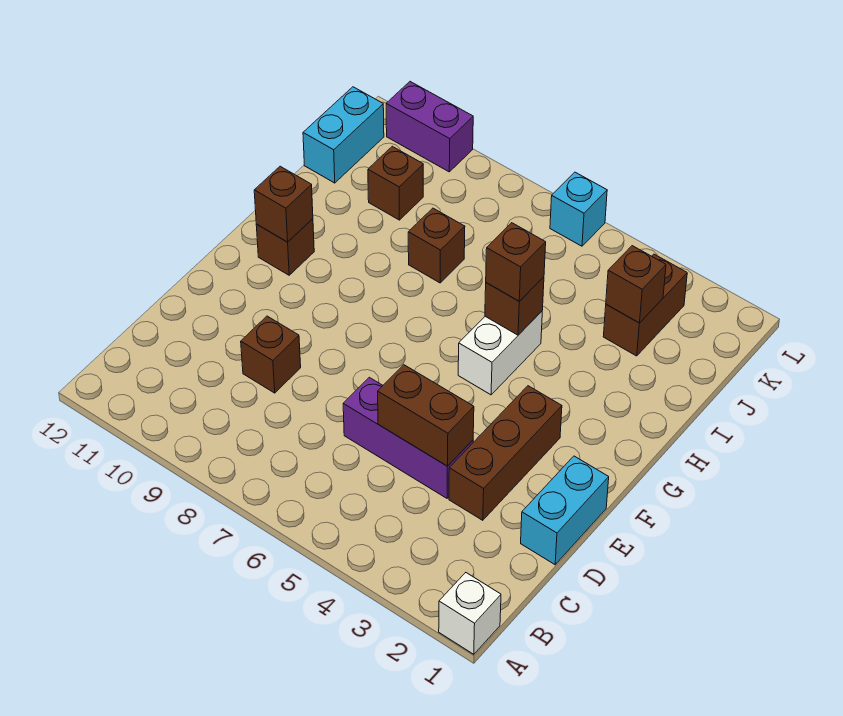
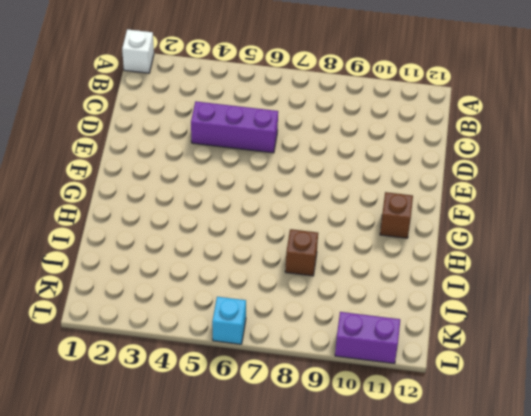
none -> cyan brick D1:E1 level 1
none -> brown brick D3:F3 level 1
none -> brown brick D9 level 1

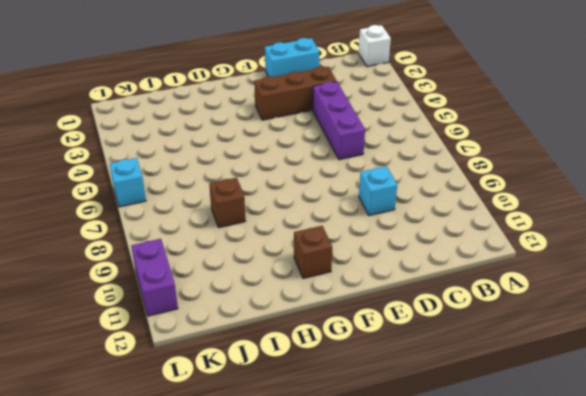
cyan brick D9 level 1 -> brown brick D9 level 1
none -> white brick G5:H5 level 1
none -> brown brick J3:K3 level 1
none -> brown brick J10 level 1

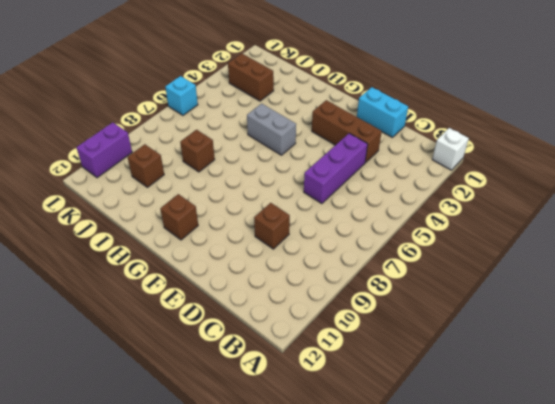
grey brick G5:H5 level 1 -> white brick G5:H5 level 1
none -> cyan brick J12:K12 level 1
none -> brown brick D4:D5 level 2
none -> brown brick G11 level 2

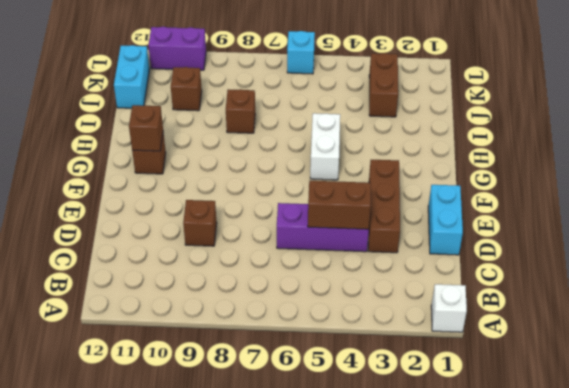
none -> brown brick H5 level 2
none -> brown brick J3 level 2
none -> brown brick H5 level 3

